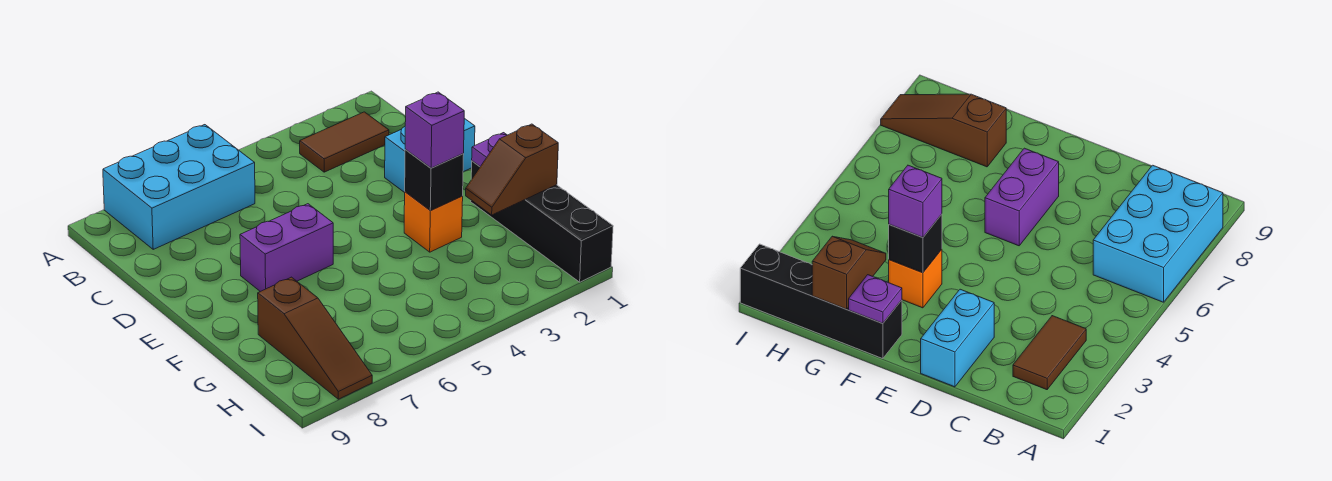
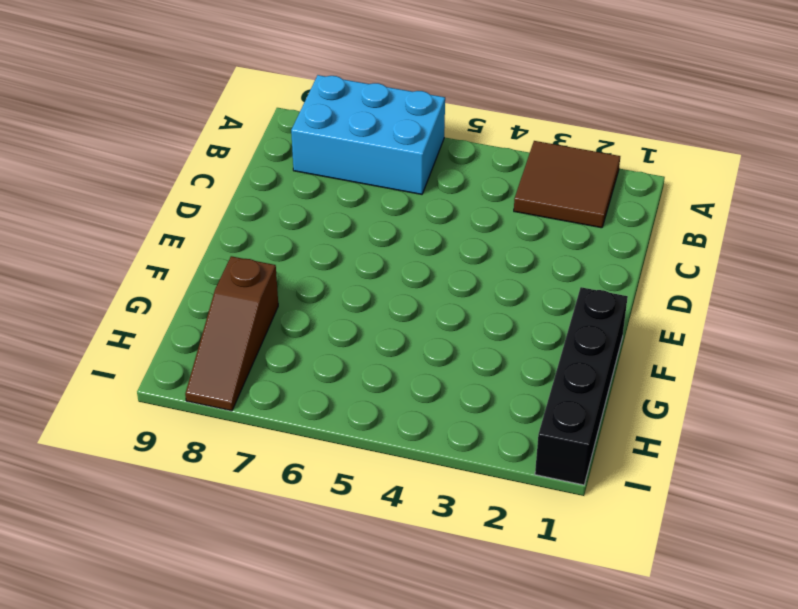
brown tile A2:B3 level 1 -> brown tile B2:B3 level 1
none -> cyan brick D1:D2 level 1
none -> purple brick E6:E7 level 1

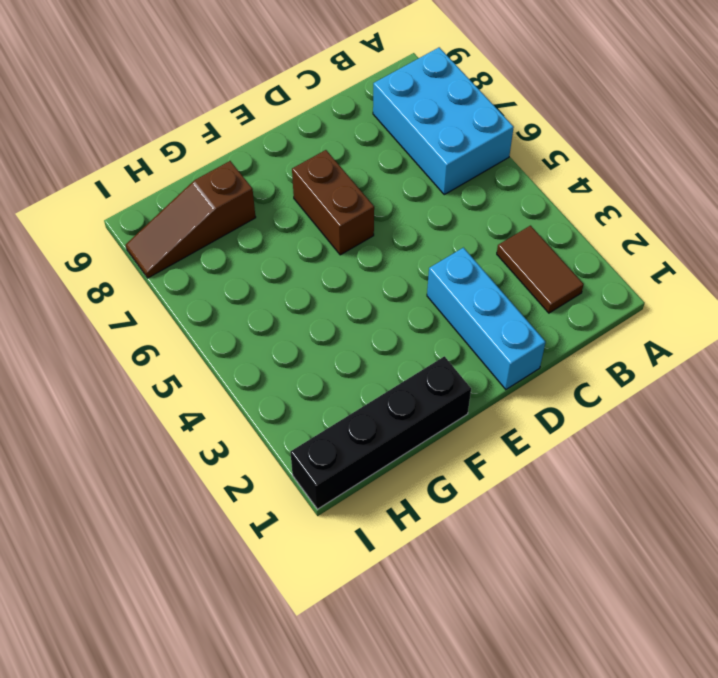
cyan brick D1:D3 level 1 -> cyan brick D1:D2 level 1
brown brick E6:E7 level 1 -> purple brick E6:E7 level 1
none -> orange brick F3 level 1
none -> purple plate F1 level 2

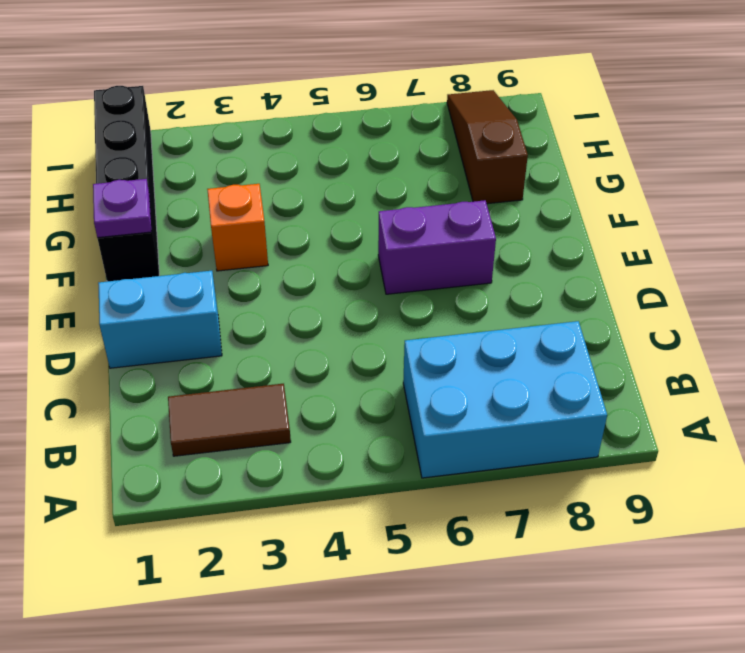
none -> black brick F3 level 2
none -> brown slope G1:G2 level 2 top 1

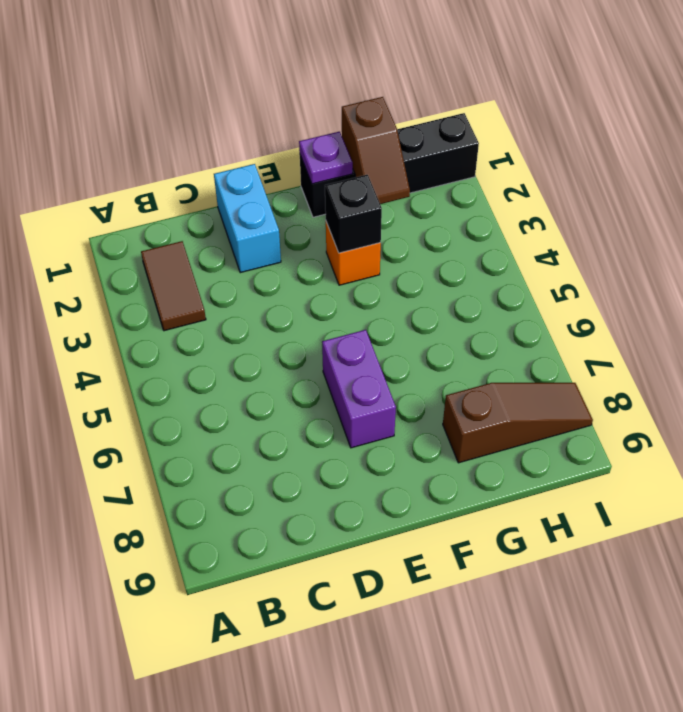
none -> cyan brick A6:B8 level 1
none -> purple brick F3 level 3

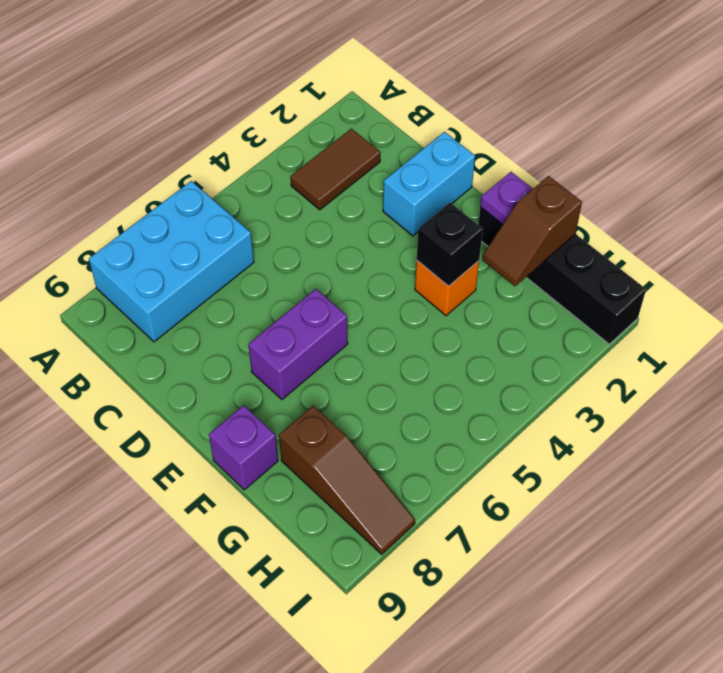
purple brick F9 level 1 -> purple brick F3 level 3

